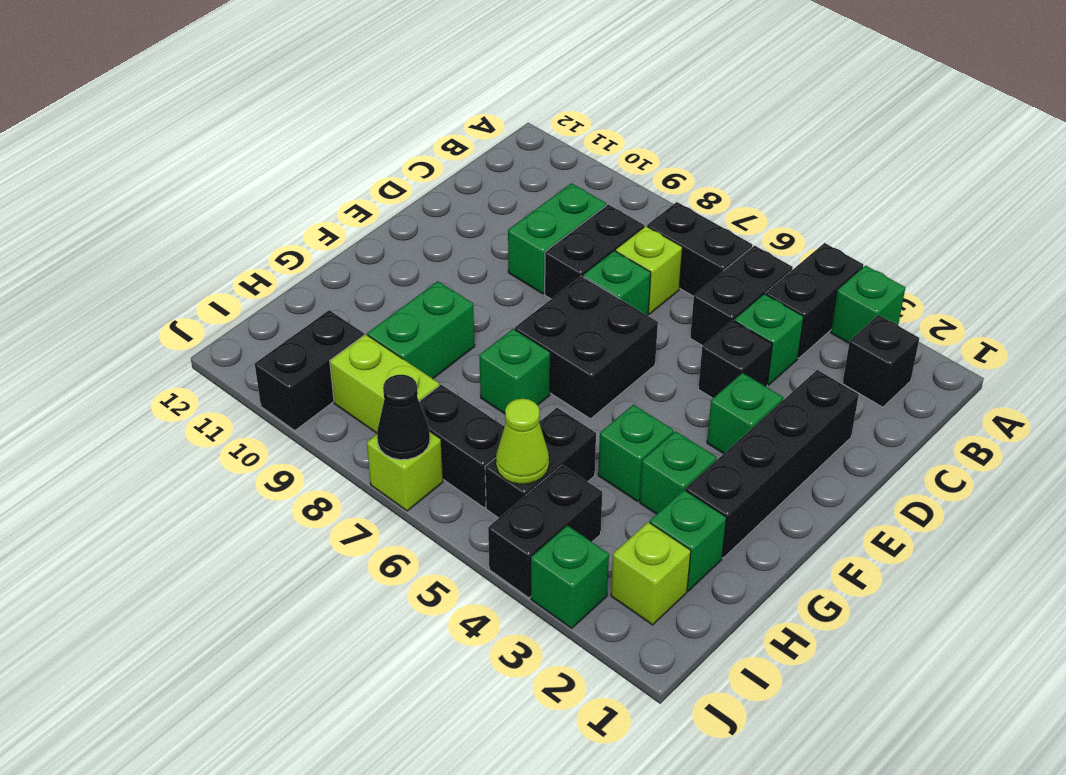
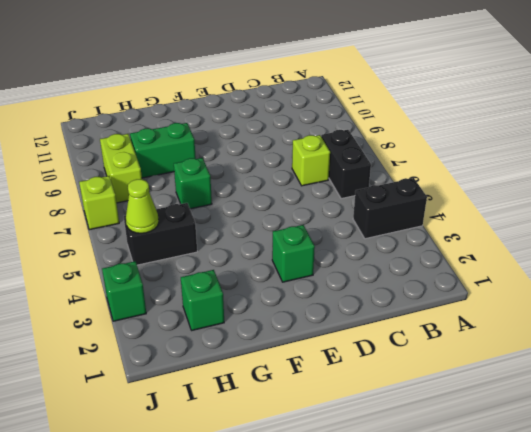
none -> green brick A3 level 1
none -> black brick B2 level 1
none -> black brick B5:C5 level 1

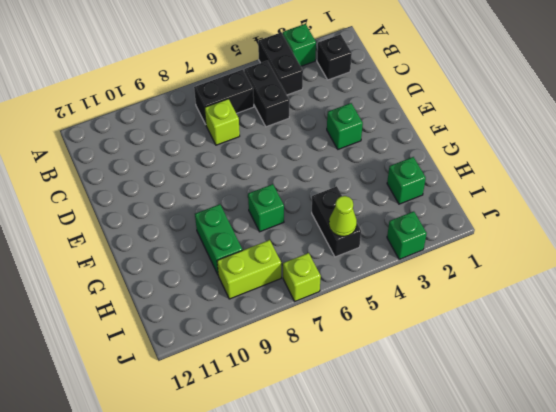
none -> green brick C4 level 1
none -> black brick C8:D8 level 1
none -> green brick C9:D9 level 1

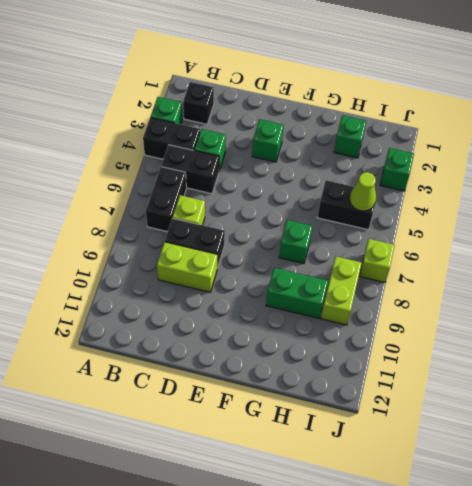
lime brick C9:D9 level 1 -> green brick C9:D9 level 1
none -> black brick D2:G2 level 1
none -> black brick D4 level 1
none -> green brick D7 level 1

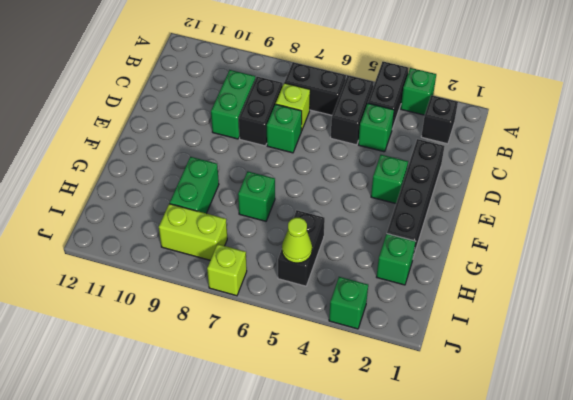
none -> black brick D4 level 1
none -> black brick E6:F7 level 1
none -> green brick G3 level 1

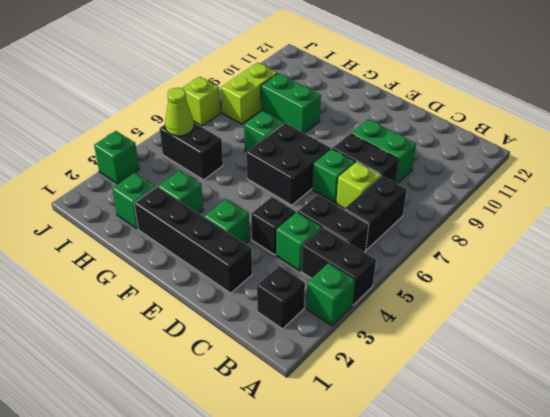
none -> green brick G4 level 1
none -> lime brick I2 level 1
none -> black brick I4:J4 level 1

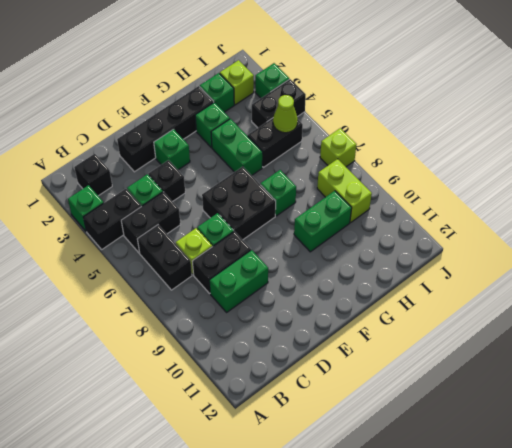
green brick G4:G5 level 1 -> green brick G4 level 1
none -> black brick I6:I7 level 1
none -> black brick I10:J10 level 1
none -> black cone J7 level 2

